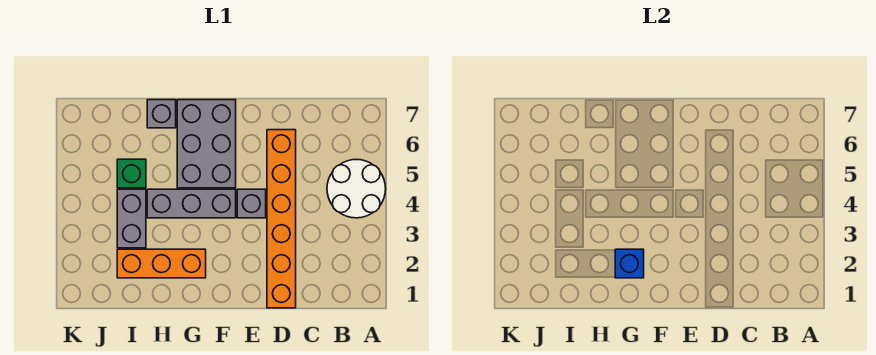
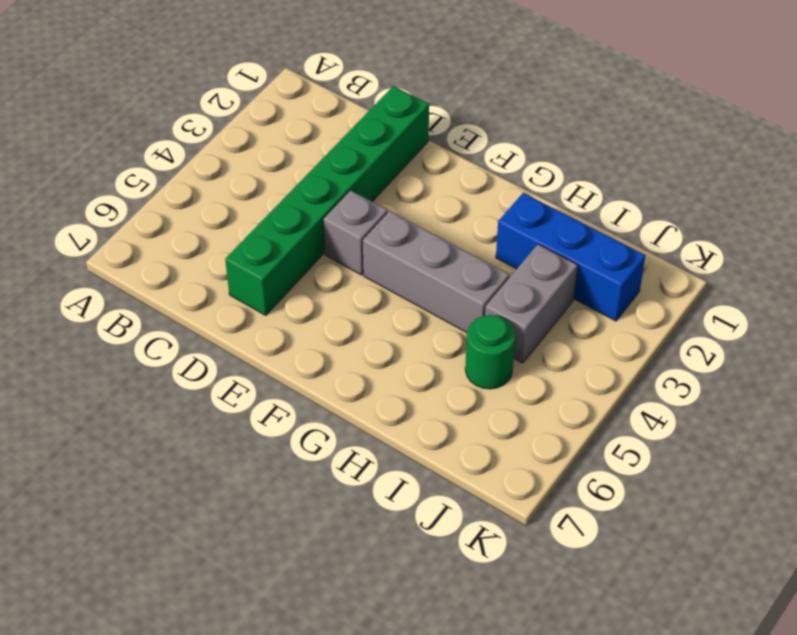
green brick D1:D6 level 1 -> orange brick D1:D6 level 1
blue brick H2:J2 level 1 -> orange brick G2:I2 level 1
green round brick I5 level 1 -> green brick I5 level 1
none -> white round brick A4:B5 level 1
none -> grey brick F5:G7 level 1

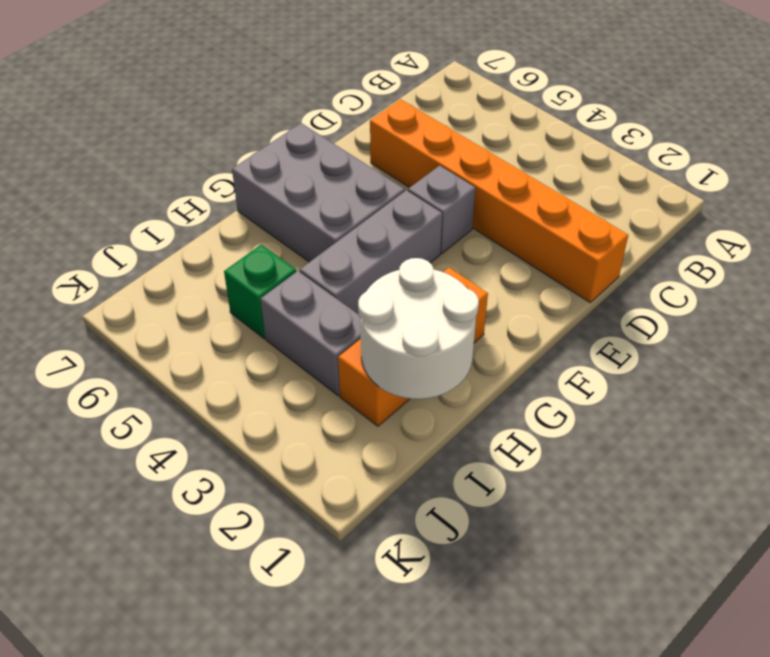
white round brick H1:I2 level 2 -> white round brick A4:B5 level 1
none -> grey brick H7 level 1
none -> blue brick G2 level 2

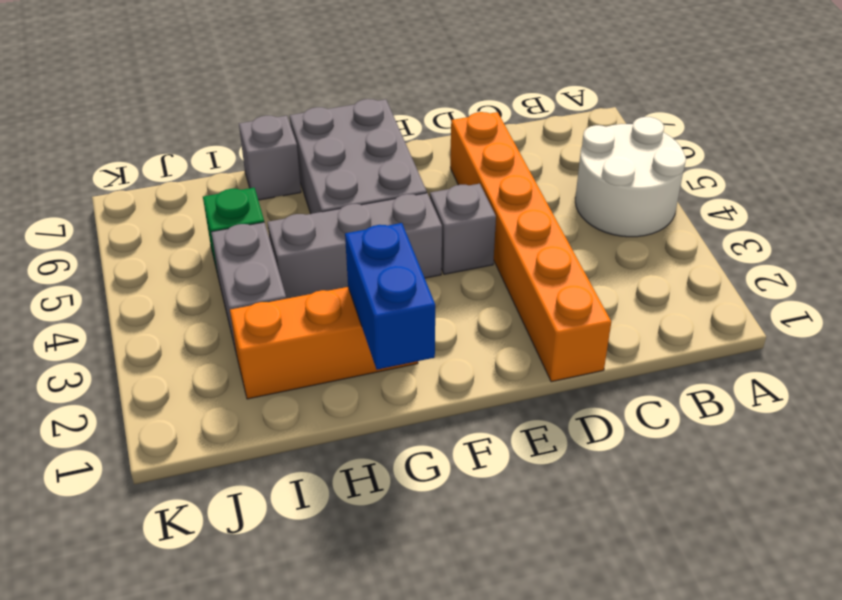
blue brick G1:G2 level 2 -> blue brick G2 level 2

